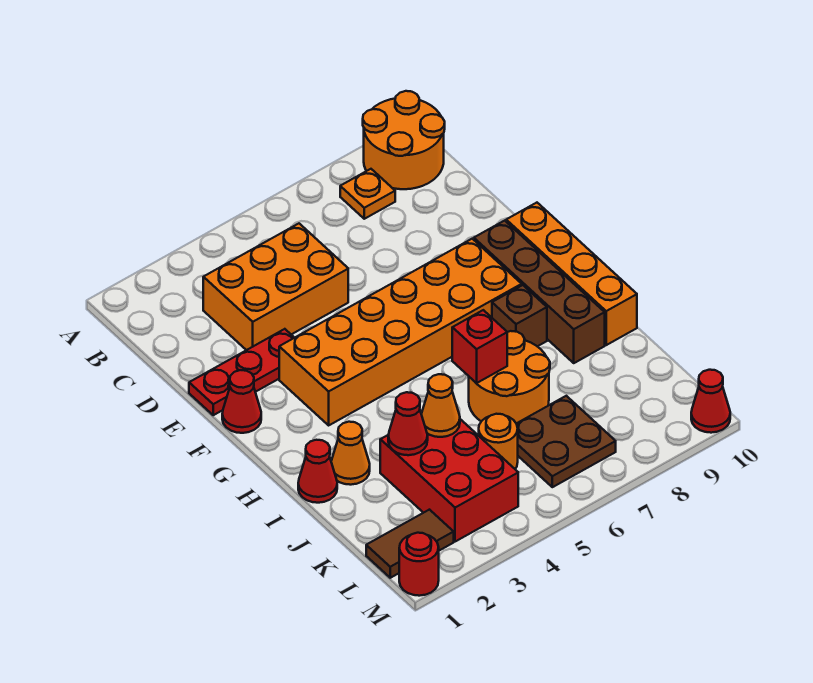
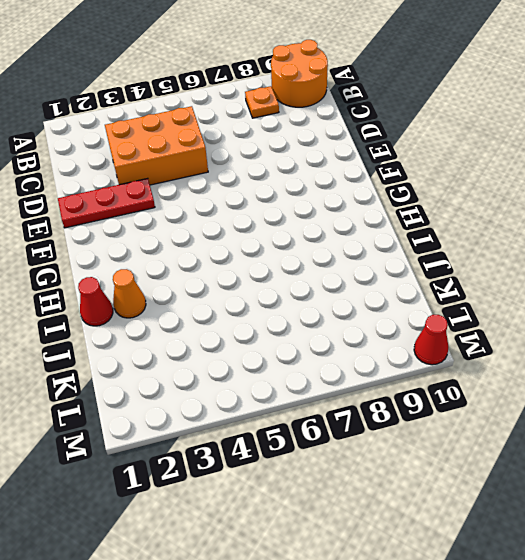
none -> red cone F1 level 1
none -> orange brick F3:G8 level 1
none -> brown brick F9:I9 level 1

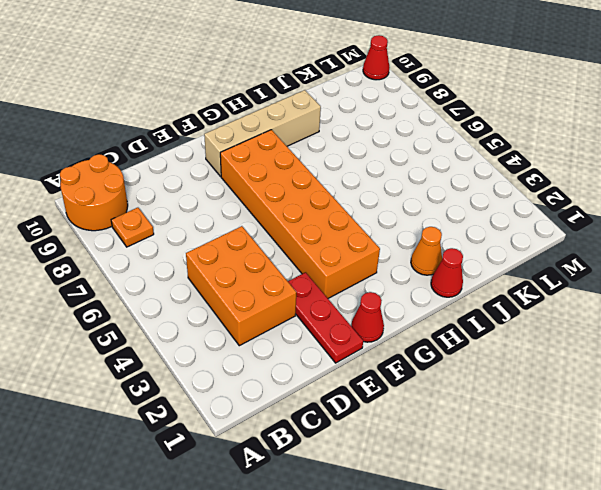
tan brick F9:I9 level 1 -> brown brick F9:I9 level 1
none -> orange brick F10:I10 level 1
none -> brown brick H8 level 1
none -> orange round brick I6:J7 level 1

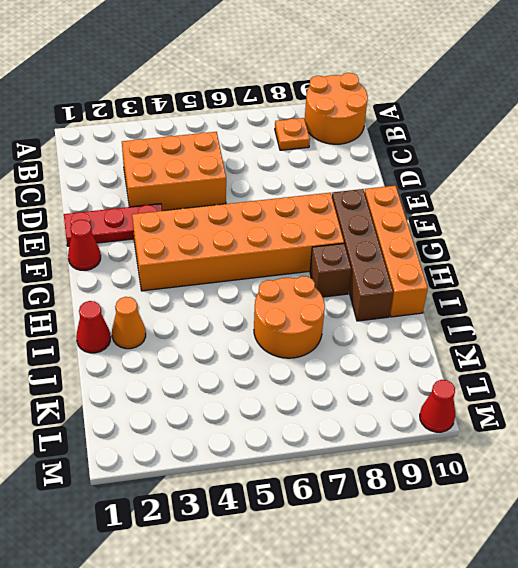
none -> red brick J3:L4 level 1
none -> orange round brick K5 level 1
none -> brown plate K6:L7 level 1

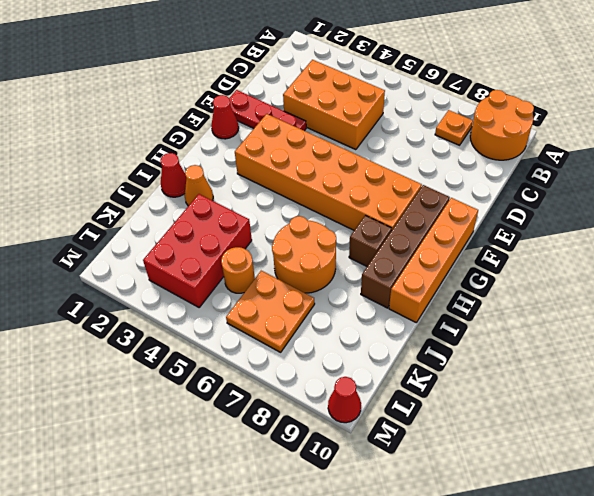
orange plate K6:L7 level 1 -> brown plate K6:L7 level 1
none -> brown tile L1:L2 level 1
none -> red round brick M1 level 1
none -> red brick I6 level 2

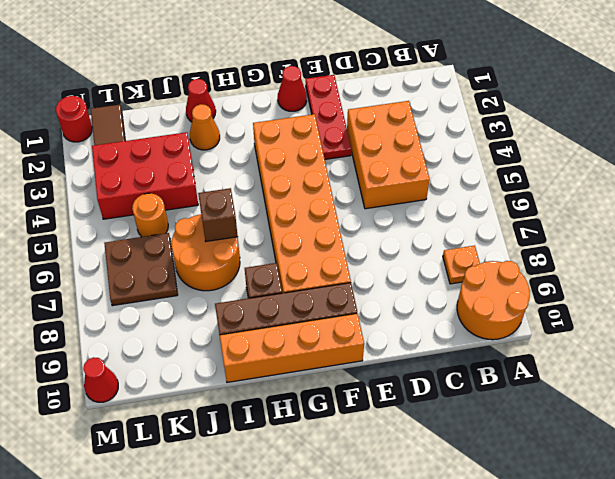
brown brick I6 level 2 -> red brick I6 level 2
none -> red cone J3 level 2
none -> orange cone J4 level 2

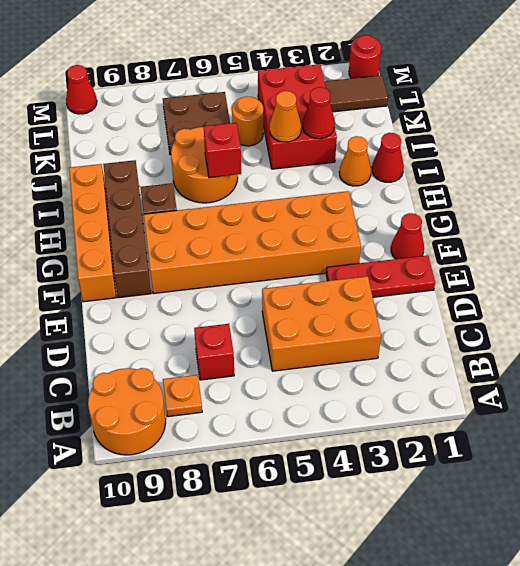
red brick C7 level 1 -> none

